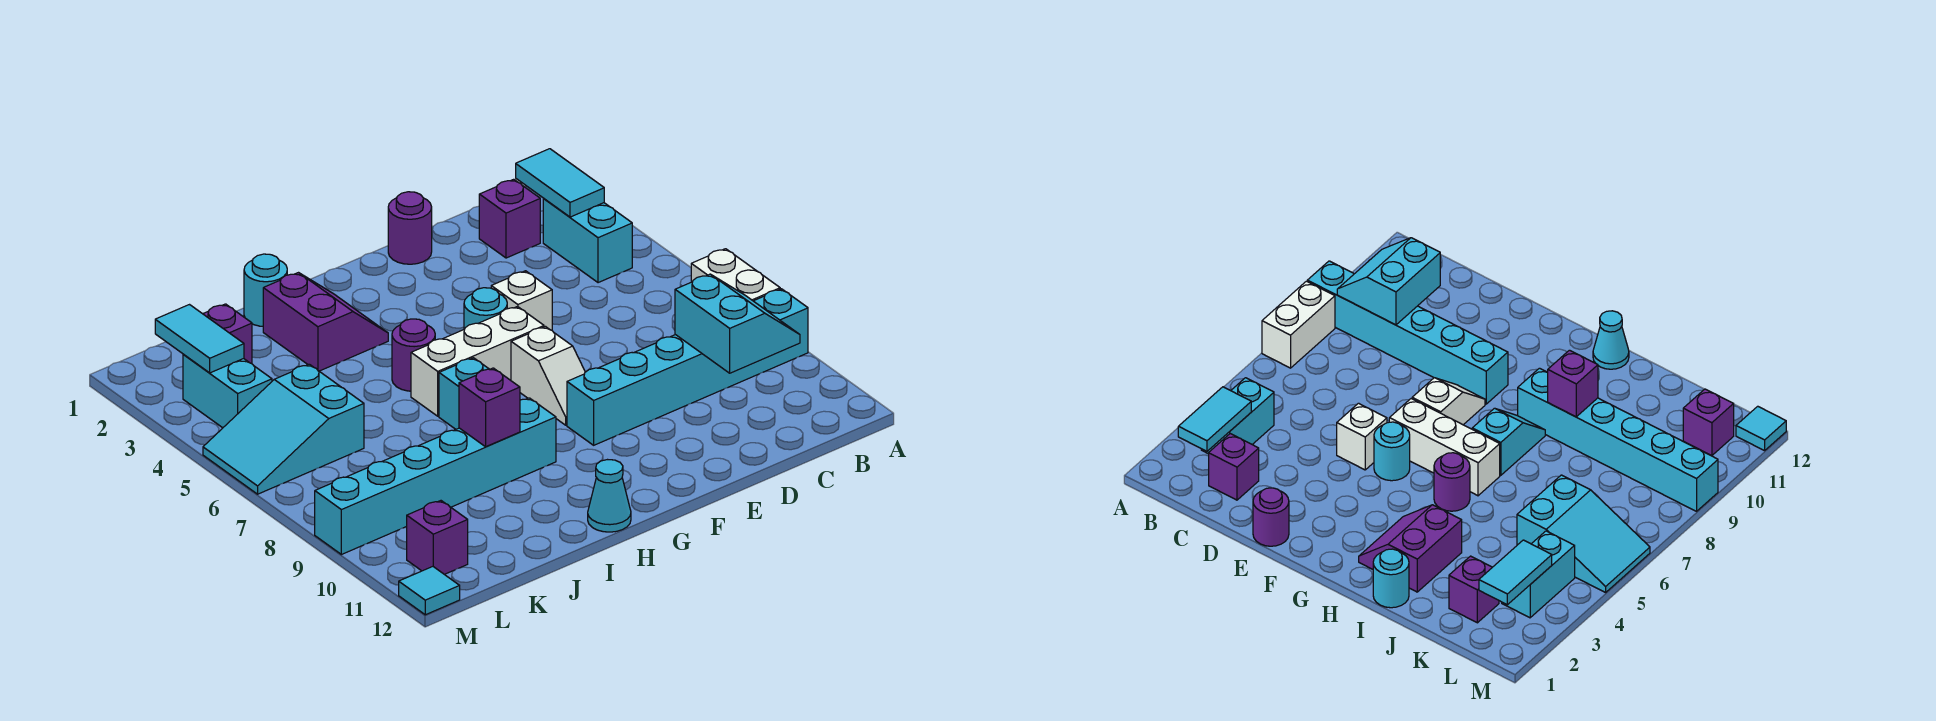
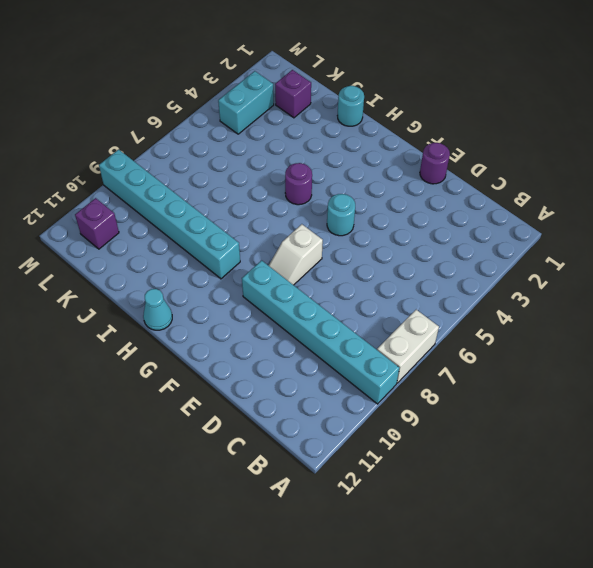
none -> cyan brick B3:B4 level 1
none -> purple brick C2 level 1
none -> white brick E5 level 1

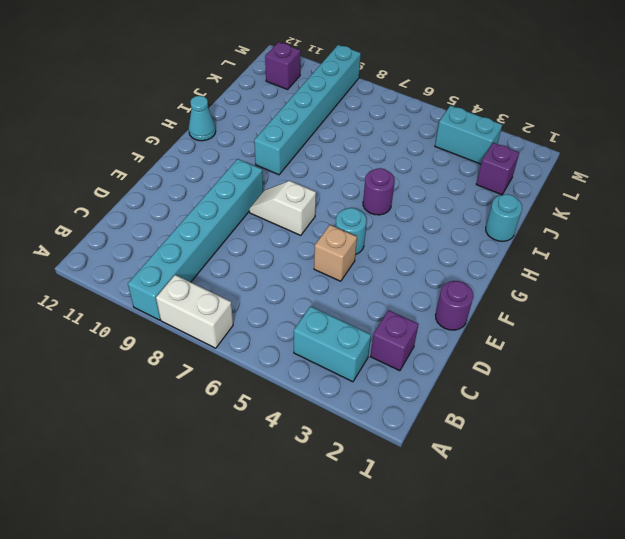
tan brick E5 level 1 -> white brick E5 level 1
none -> white brick F6:H6 level 1
none -> purple slope H2:I3 level 1 top I
none -> cyan slope H7:H8 level 1 top 7

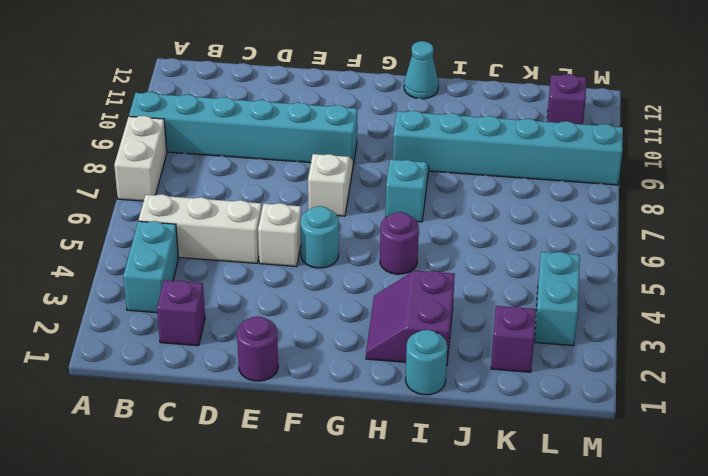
white brick B5:D5 level 1 -> white brick F6:H6 level 1
none -> cyan slope K5:M6 level 1 top K
none -> cyan tile M12 level 1
none -> cyan tile B2:B3 level 2

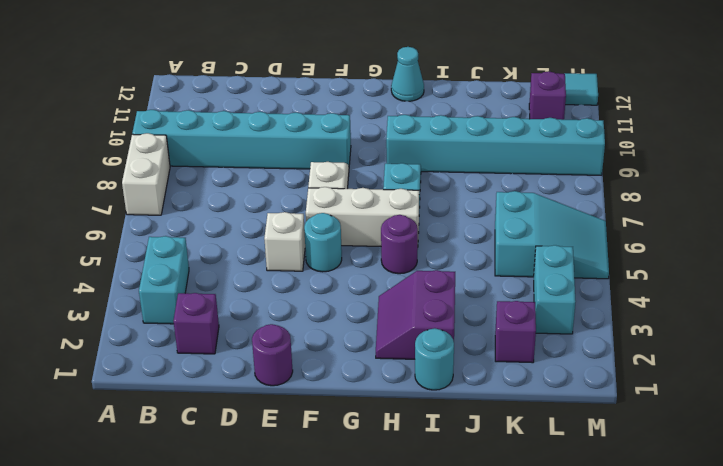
none -> cyan tile B2:B3 level 2
none -> cyan slope B9:C10 level 2 top C
none -> purple brick I9 level 2

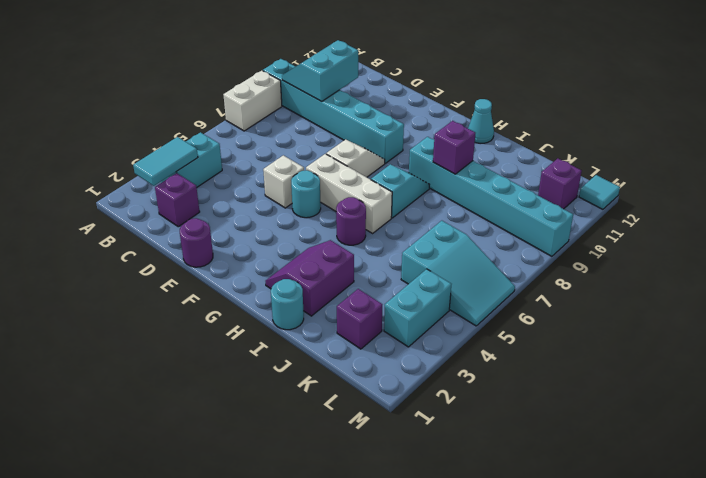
none -> cyan tile L2:L3 level 2

